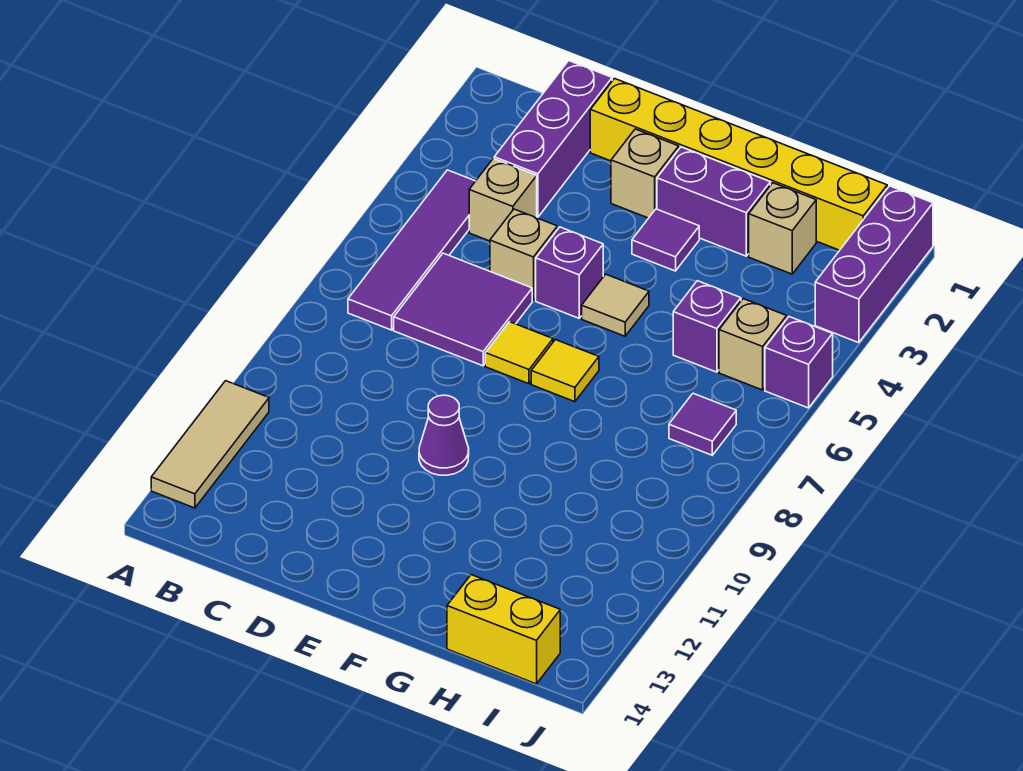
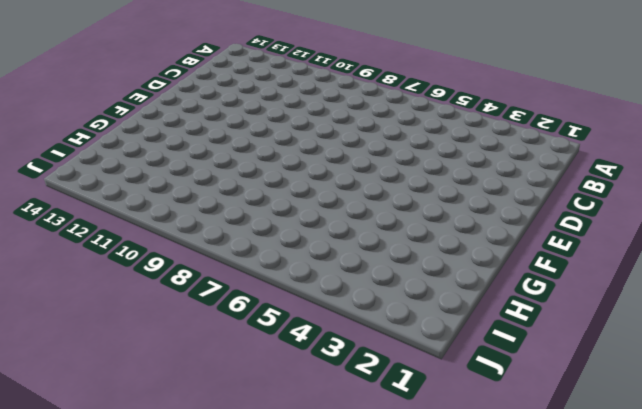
none -> tan tile A11:A13 level 1
none -> purple tile B4:B7 level 1
none -> purple brick C1:C3 level 1

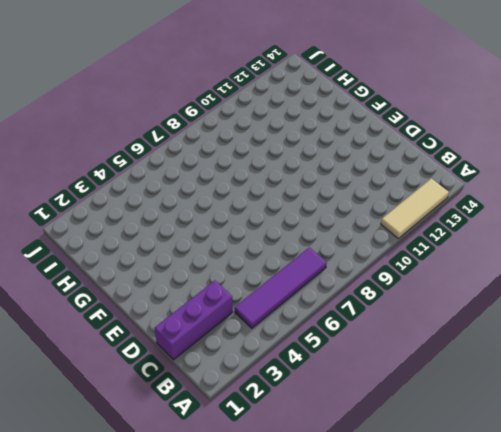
none -> tan brick C4 level 1
none -> purple tile C6:D7 level 1
none -> yellow brick D1:I1 level 1

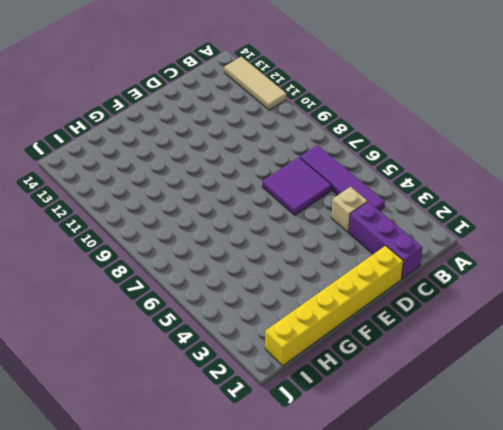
none -> tan brick D5 level 1
none -> tan brick E2 level 1
none -> purple brick E5 level 1

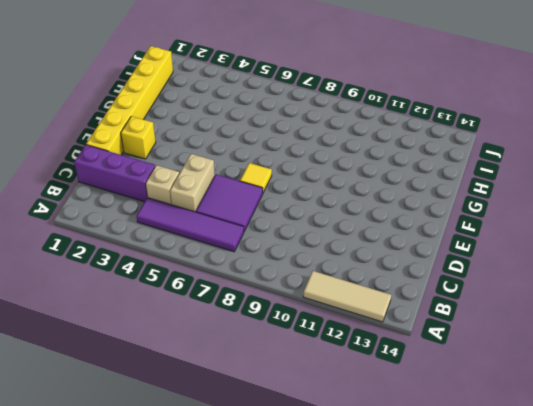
tan brick C5:D5 level 1 -> tan brick D5 level 1
yellow brick E2 level 1 -> tan brick E2 level 1
none -> purple brick E5 level 1
none -> purple cone E10 level 1
none -> purple brick F2:G2 level 1

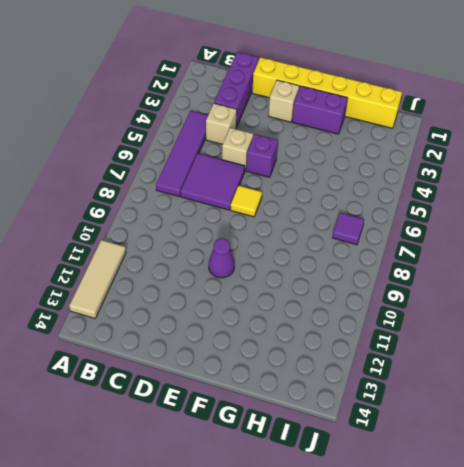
none -> purple tile F3 level 1
none -> tan tile F5 level 1
none -> yellow tile F7 level 1

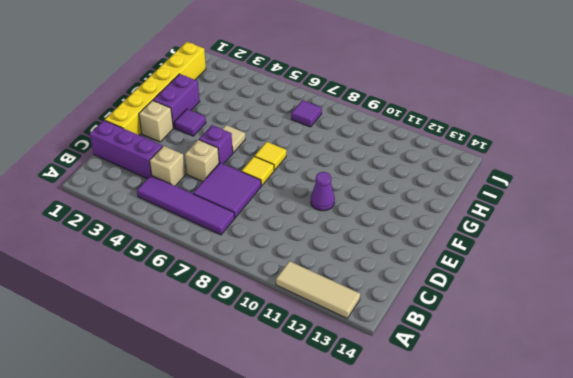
none -> tan brick H2 level 1
none -> purple brick H5 level 1
none -> yellow brick H14:I14 level 1

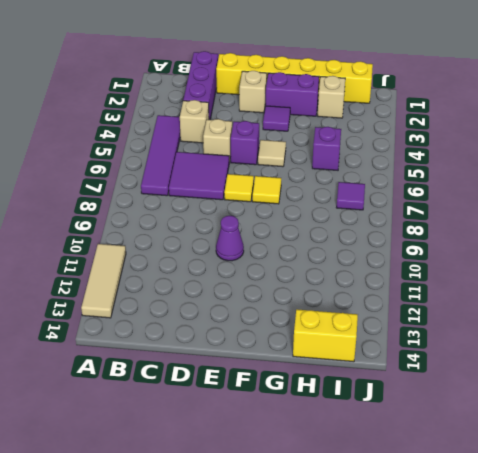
none -> tan brick I5 level 1
none -> purple brick J1:J3 level 1
none -> purple brick J5 level 1

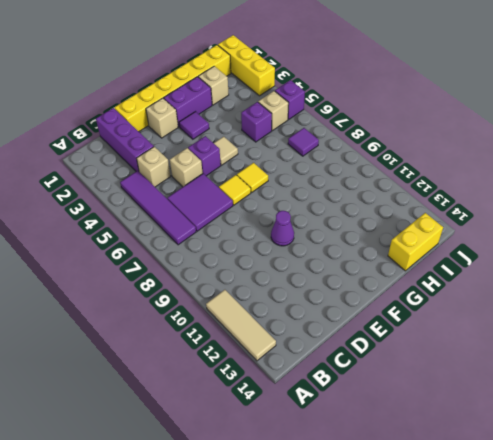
yellow brick J1:J3 level 1 -> purple brick J1:J3 level 1

